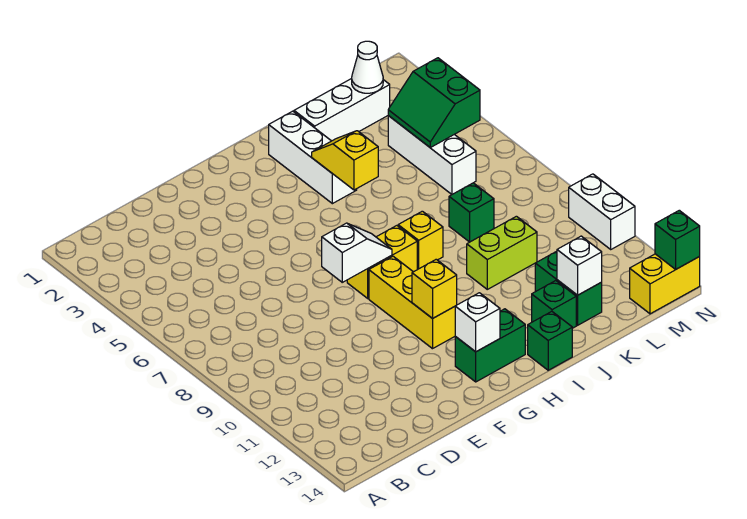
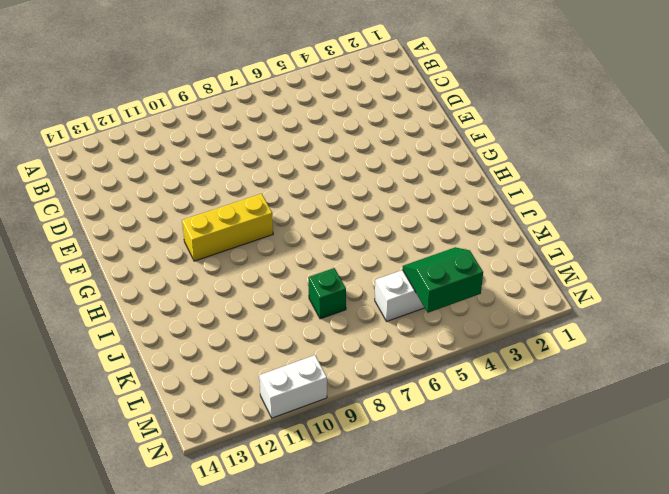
none -> yellow brick G8:H8 level 1
none -> green brick G13:H13 level 1
none -> white brick I2:I4 level 1

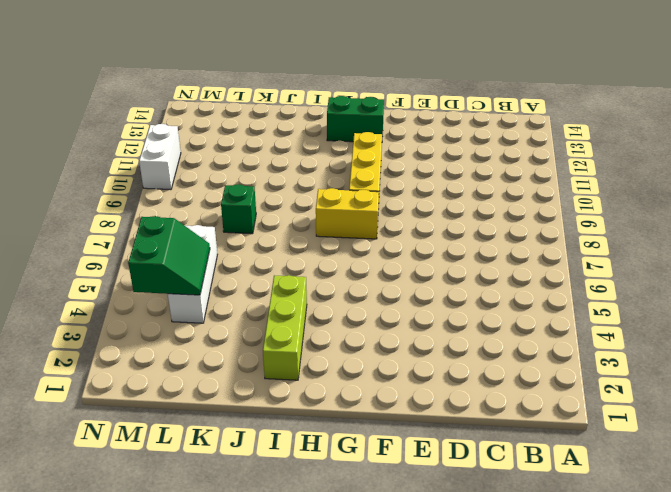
lime brick I2:I4 level 1 -> white brick I2:I4 level 1
none -> yellow brick I8 level 1
none -> green brick I14 level 1
none -> white brick J2:L2 level 1

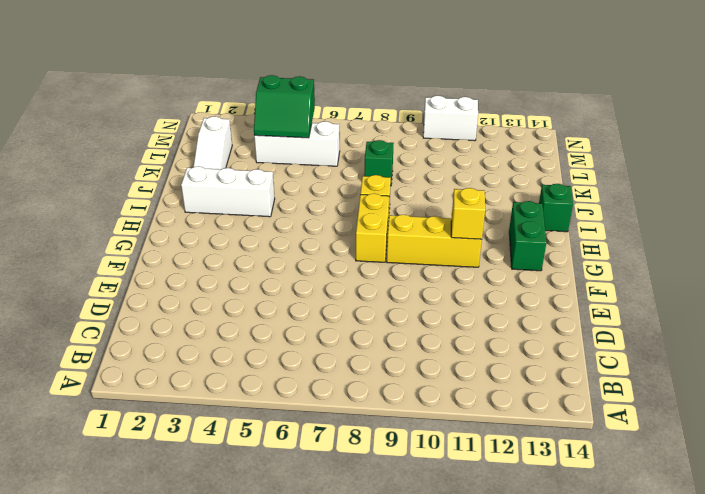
white slope J2:L2 level 1 top L -> white brick J2:L2 level 1
none -> lime brick J10:K10 level 1
none -> green brick J13 level 1
none -> green brick K12:K13 level 1

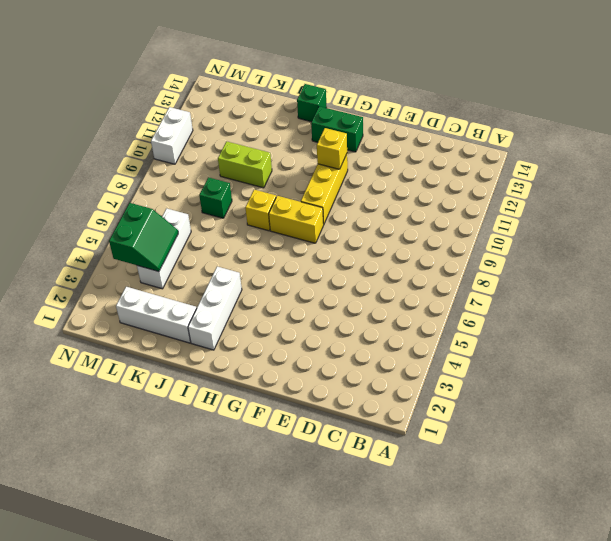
none -> green brick J13 level 1
none -> green brick K12:K13 level 1
none -> yellow brick M14:N14 level 1

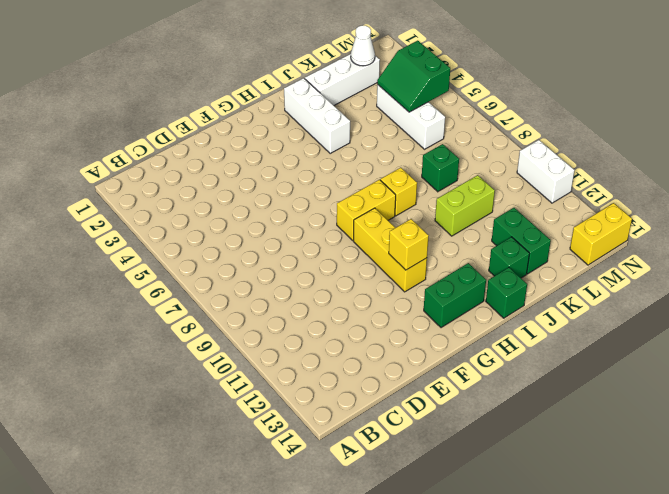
none -> white slope F8:G8 level 2 top F
none -> white brick G13 level 2
none -> yellow slope I4:I5 level 2 top 5

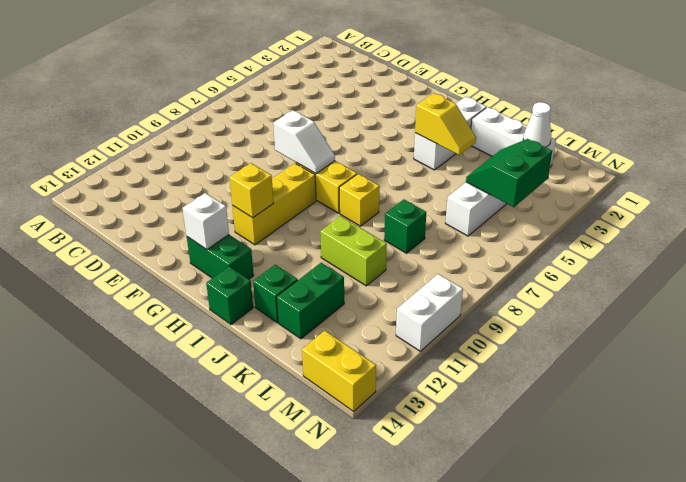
yellow slope I4:J4 level 2 top I -> yellow slope I4:I5 level 2 top 5
none -> white brick K13 level 2
none -> green brick N14 level 2

